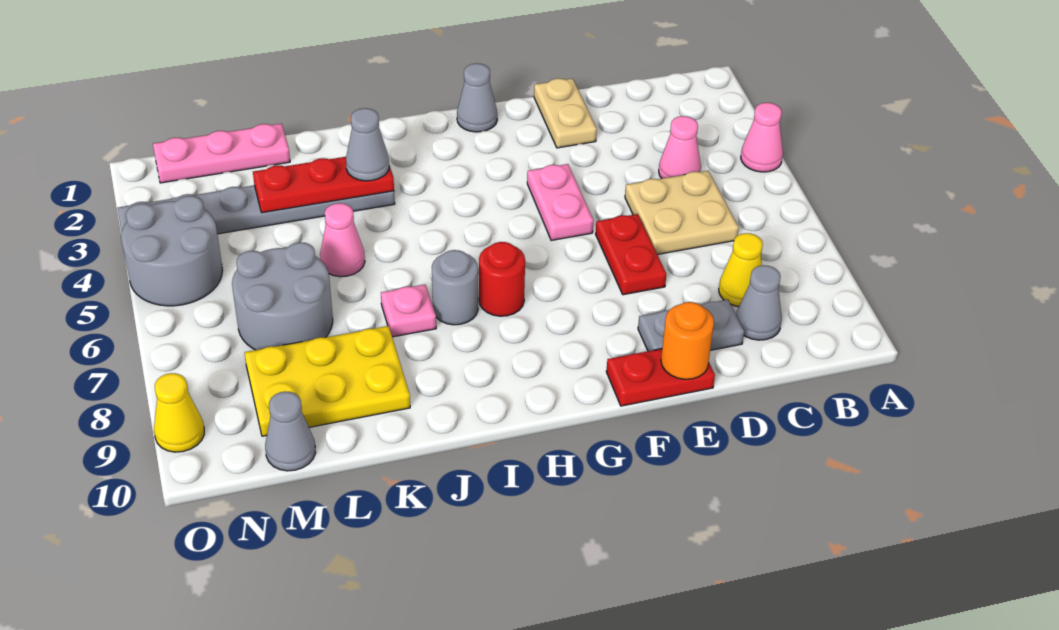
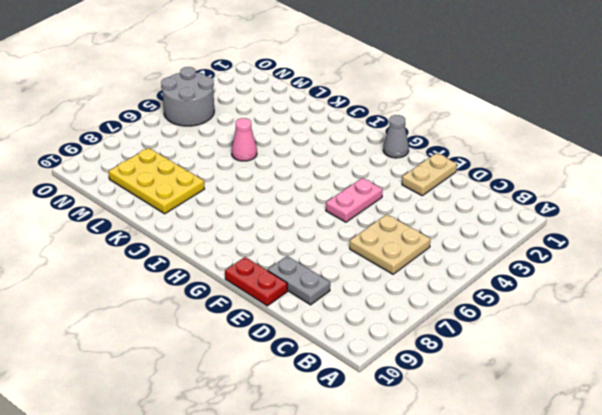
none -> pink cone A4 level 1
none -> pink cone C4 level 1
none -> yellow cone C8 level 1

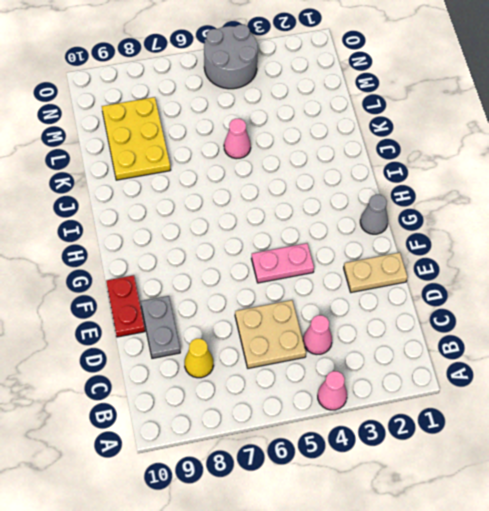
none -> grey cone C9 level 1
none -> red plate E6:E7 level 1
none -> red round brick H7 level 1

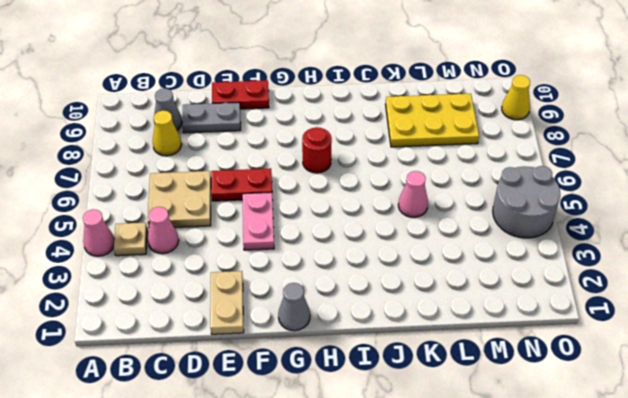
tan plate B4 level 1 -> none
red plate E6:F6 level 1 -> red plate E6:E7 level 1
none -> grey round brick I7 level 1
none -> grey plate J3:O3 level 1
none -> pink plate J7 level 1

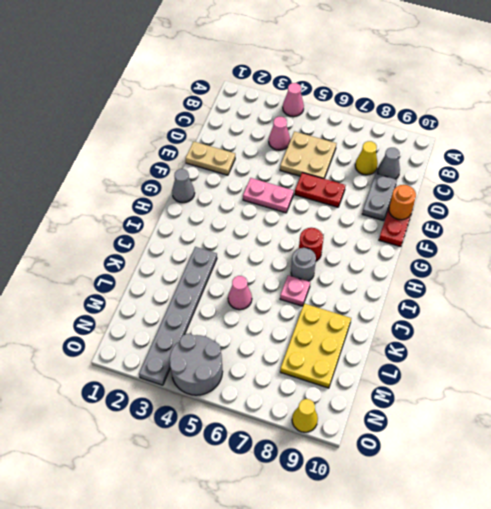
none -> pink plate L1:N1 level 1
none -> grey round brick L6:M7 level 1
none -> grey cone M10 level 1

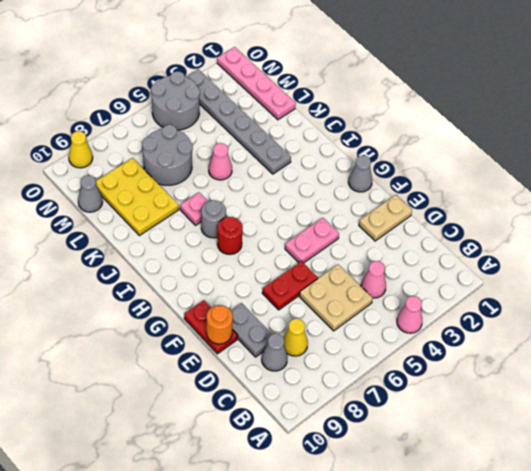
pink plate L1:O1 level 1 -> pink plate L1:N1 level 1
none -> red plate J3:L3 level 2
none -> grey cone J3 level 3

